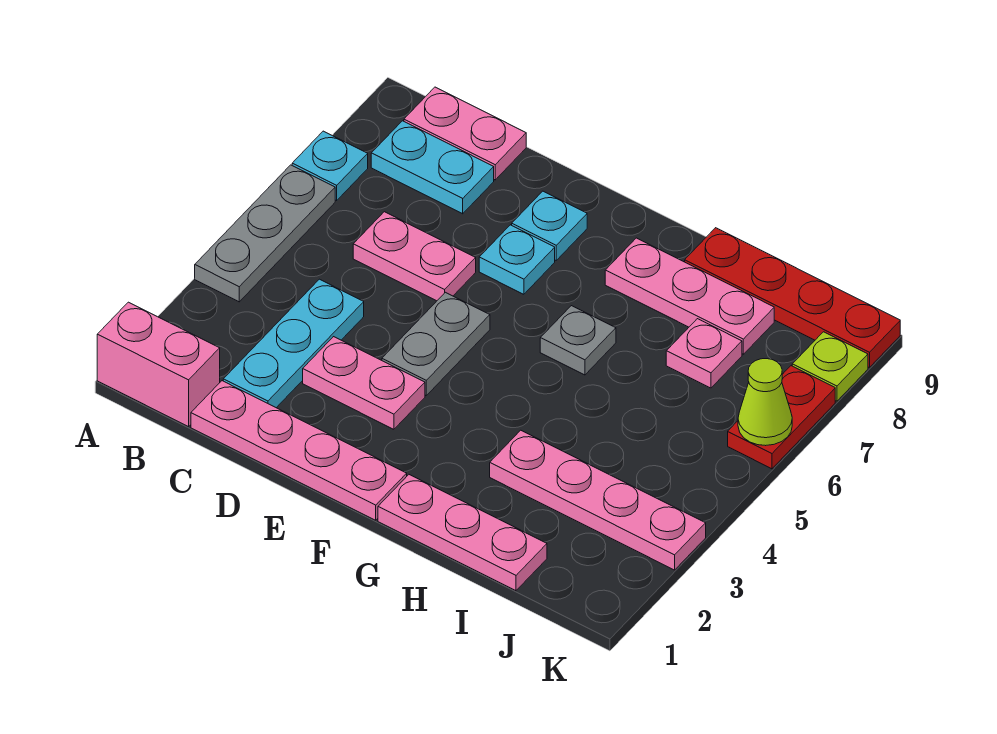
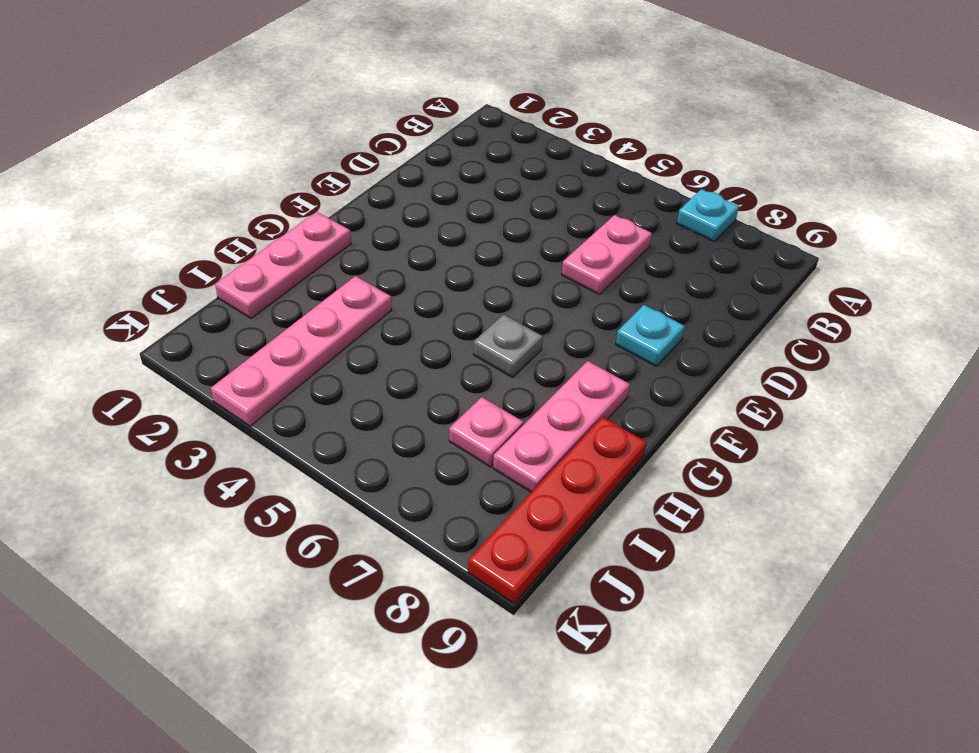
none -> pink brick A1:B1 level 1
none -> grey plate A4:A6 level 1
none -> cyan plate B8:C8 level 1

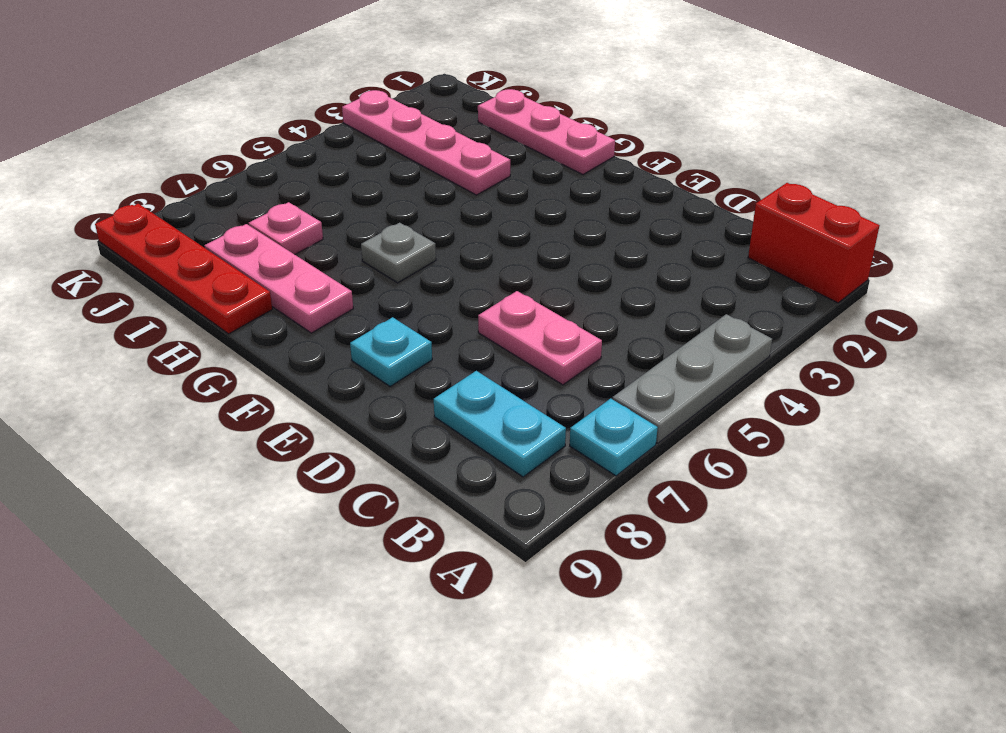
red brick A1:B1 level 1 -> pink brick A1:B1 level 1
none -> pink plate B9:C9 level 1
none -> pink plate C1:F1 level 1
none -> cyan plate C2:C4 level 1

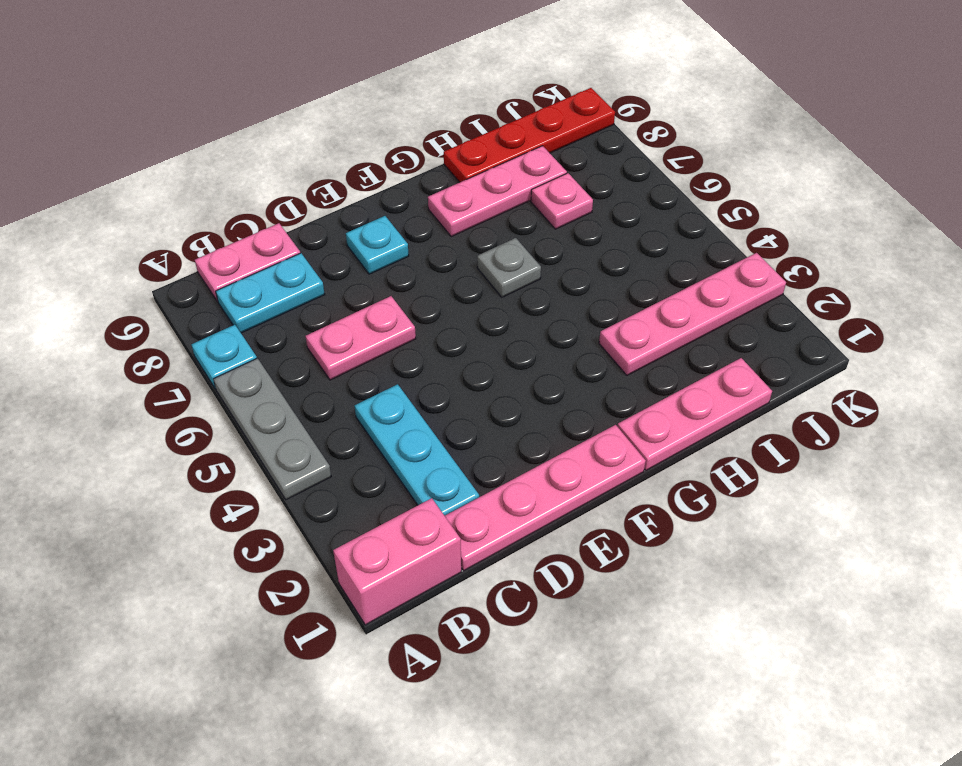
none -> pink plate D3:E3 level 1
none -> grey plate E4:E5 level 1
none -> cyan plate E7 level 1

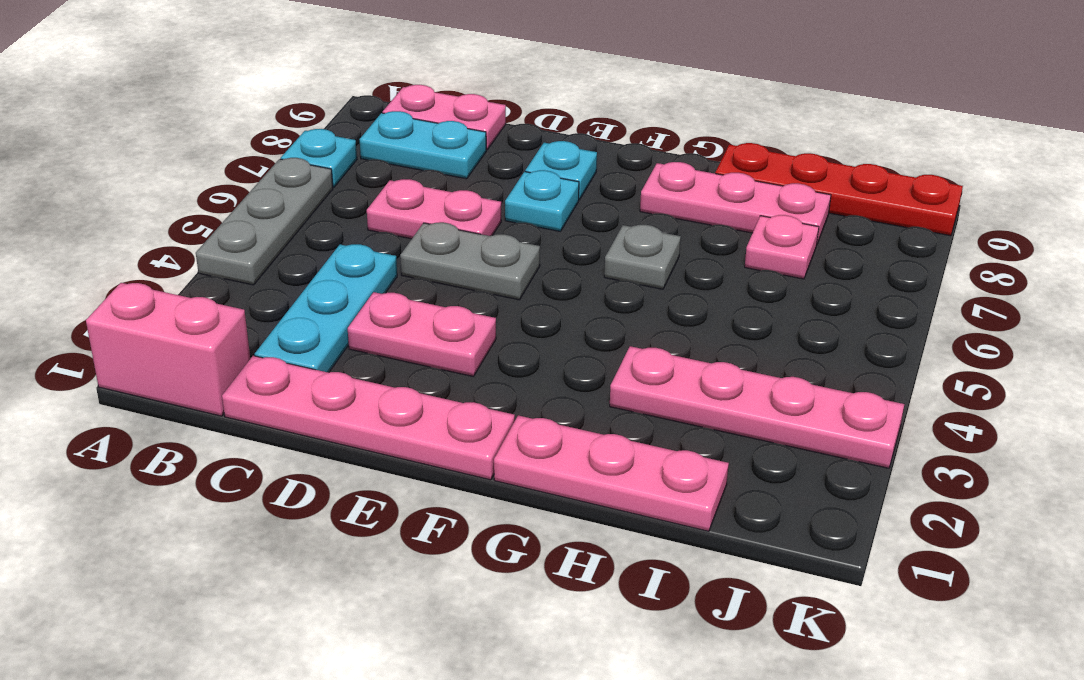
grey plate D5:E5 level 1 -> grey plate E4:E5 level 1
none -> red plate K6:K7 level 1
none -> lime plate K8 level 1
none -> lime cone K6 level 2

